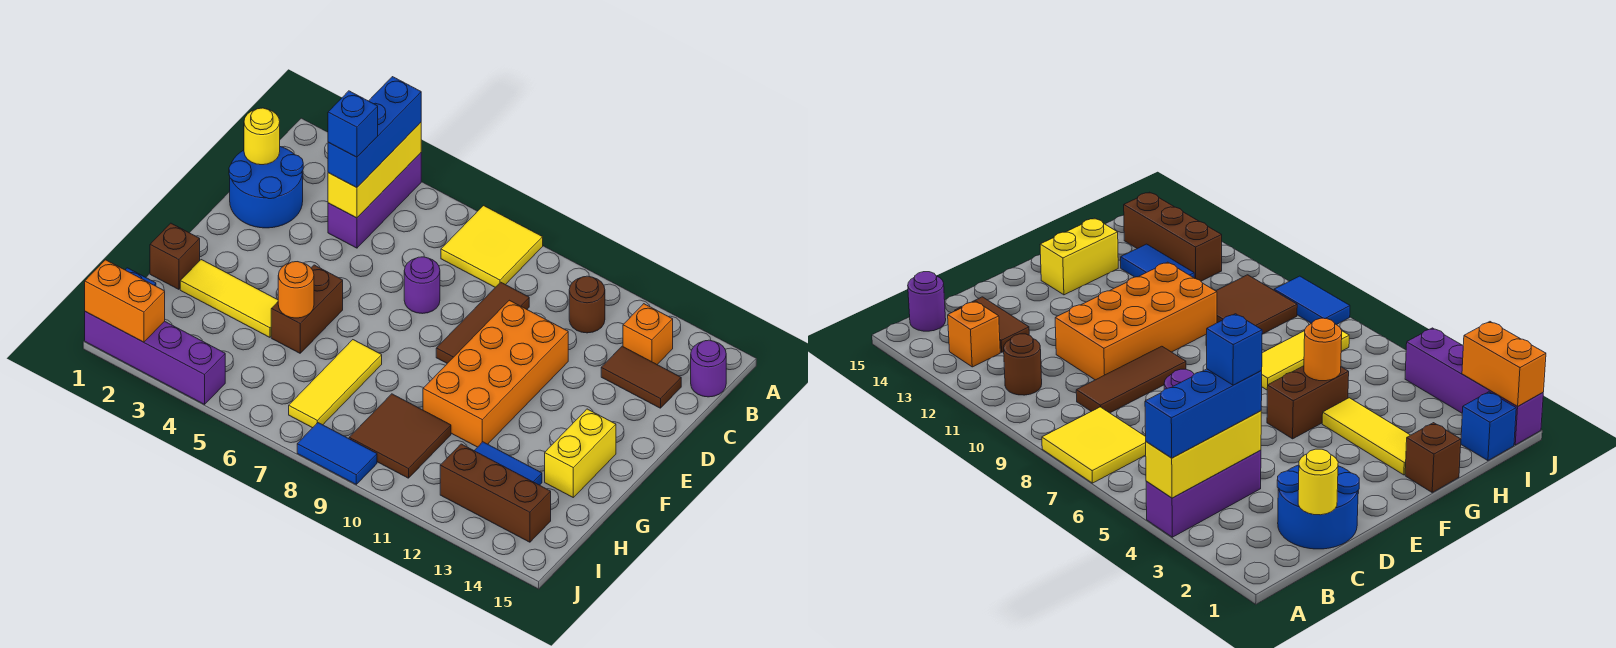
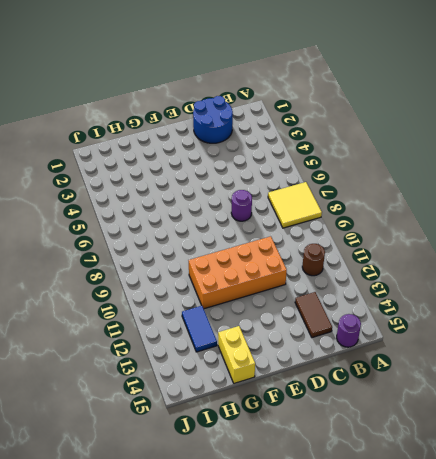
yellow brick G14:G15 level 1 -> yellow brick F14:G14 level 1
none -> purple brick A4:C4 level 1
none -> orange brick B13 level 1
none -> brown tile C9:E9 level 1

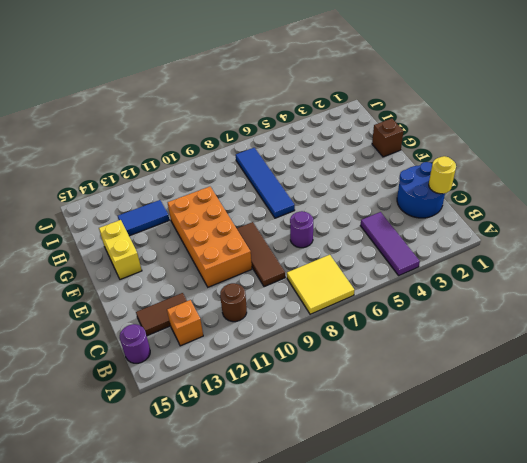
purple tile A4:C4 level 1 -> purple brick A4:C4 level 1
blue tile F7:I7 level 1 -> yellow tile G7:I7 level 1
none -> brown brick F5:G5 level 1
none -> yellow tile G2:G4 level 1
none -> brown tile H9:I10 level 1

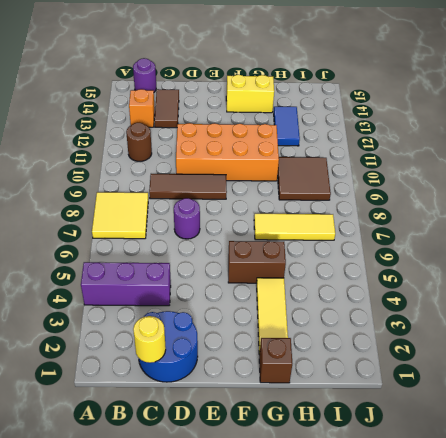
none -> blue brick I1 level 1
none -> brown brick I12:I14 level 1
none -> purple brick J1:J4 level 1

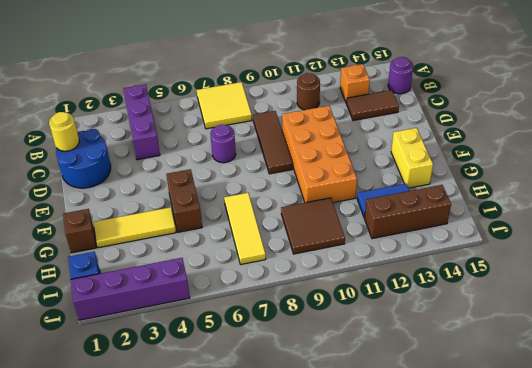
none -> blue tile J8:J9 level 1
none -> yellow brick A4:C4 level 2
none -> orange round brick G5 level 2

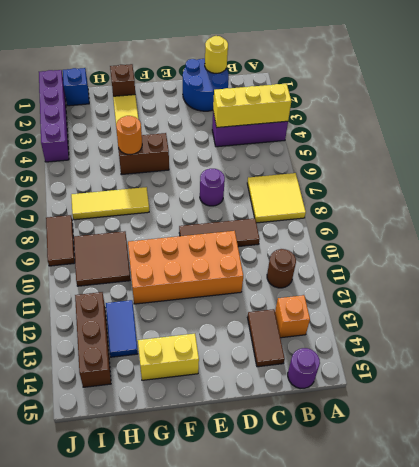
brown tile J8:J9 level 1 -> blue tile J8:J9 level 1
none -> orange brick J1:J2 level 2
none -> blue brick A4:C4 level 3
none -> blue brick C4 level 4

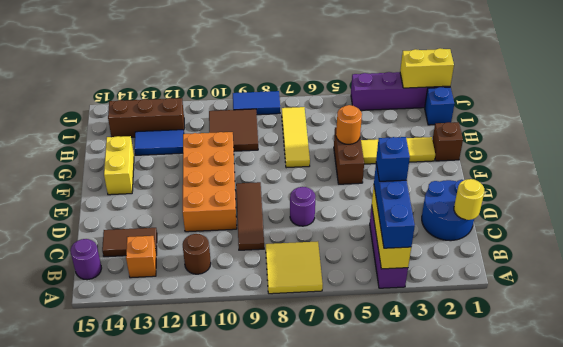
yellow brick J1:J2 level 2 -> orange brick J1:J2 level 2

